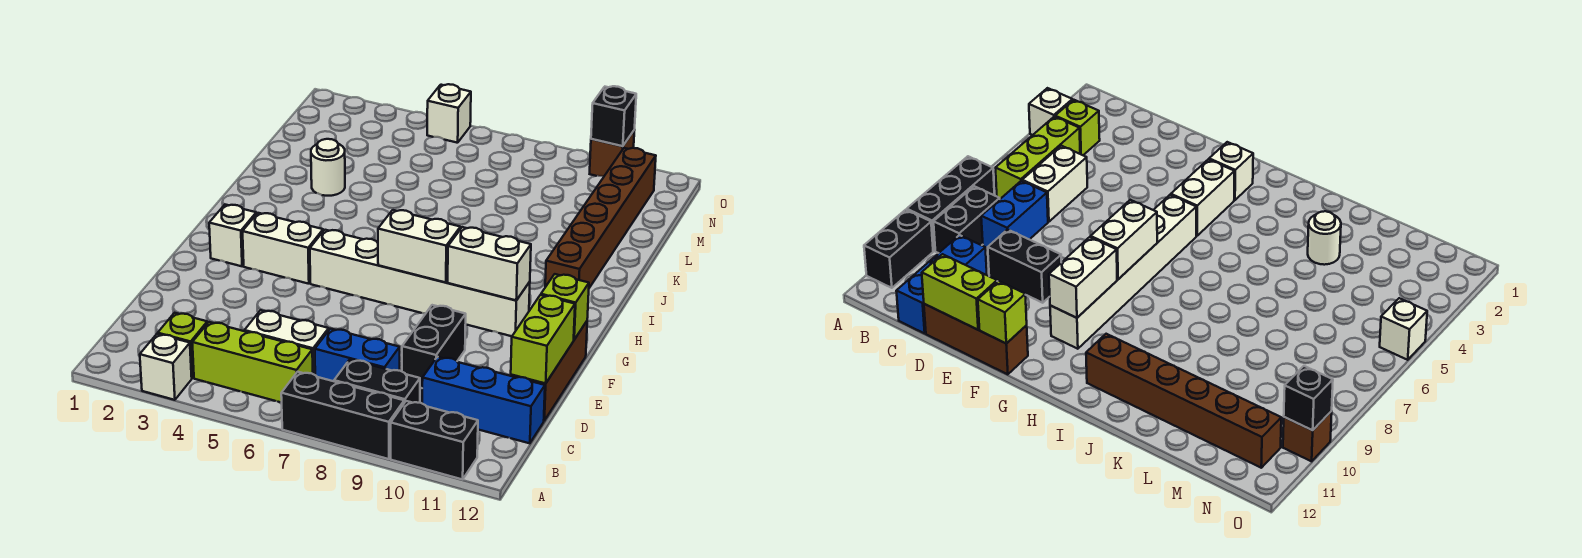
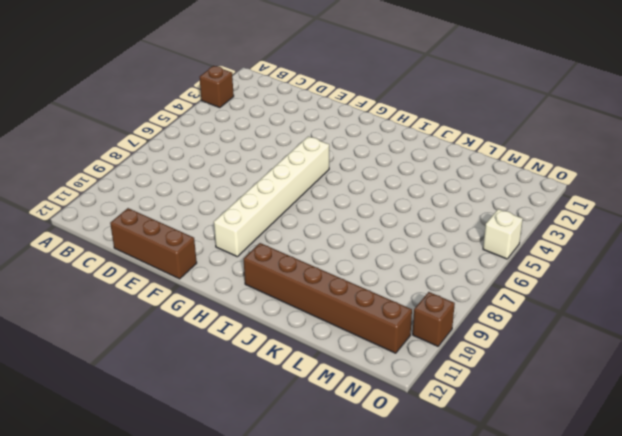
brown brick A3 level 1 -> white brick A3 level 1
none -> black brick A7:A9 level 1
none -> black brick A10:A11 level 1
none -> lime brick B3 level 1

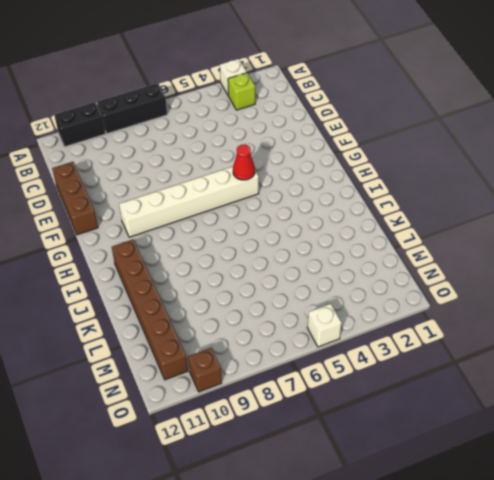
red cone G5 level 2 -> none
none -> lime brick B4:B6 level 1
none -> black brick B8:B9 level 1
none -> white brick C5:C6 level 1

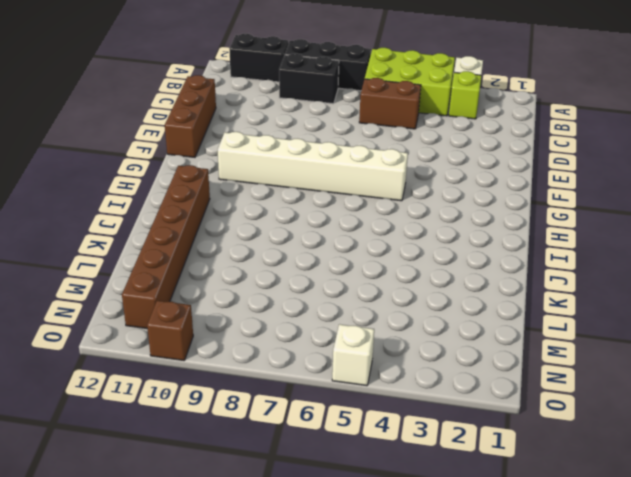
lime brick A4:B6 level 1 -> lime brick B4:B6 level 1
brown brick C5:C6 level 1 -> white brick C5:C6 level 1
none -> blue brick C7:C8 level 1
none -> blue brick C10:C12 level 1
none -> black brick D9:E9 level 1

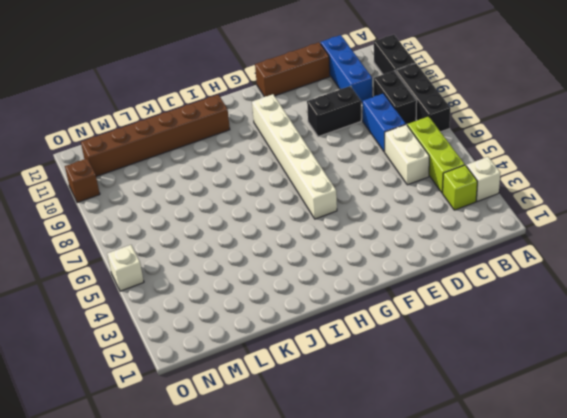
none -> white brick G2 level 1
none -> white brick G3:G4 level 1
none -> white round brick K3 level 1

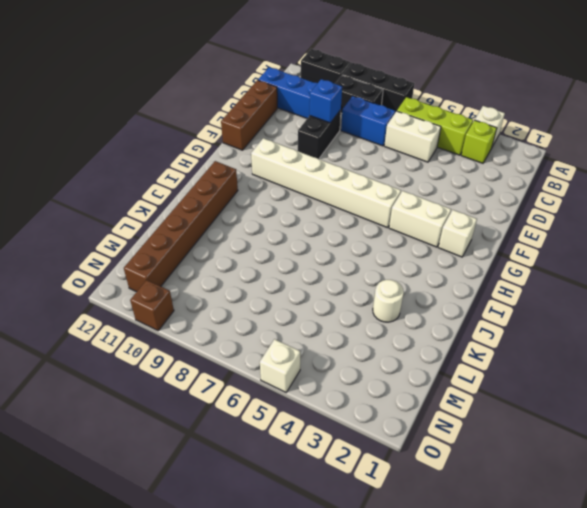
blue brick D9 level 2 -> none
none -> lime brick D12:E12 level 2
none -> lime brick F12 level 2
none -> white brick G7:G8 level 2

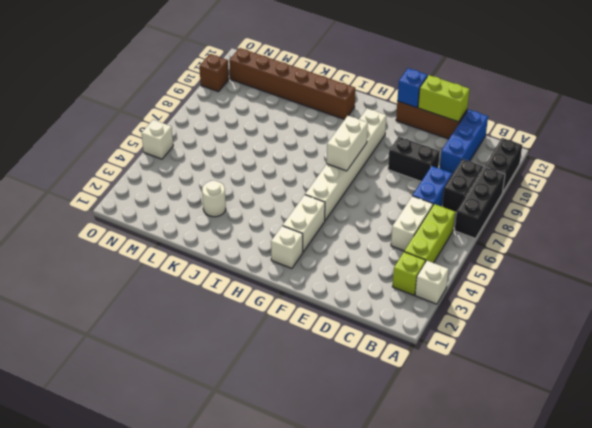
blue brick F12 level 2 -> lime brick F12 level 2
none -> white brick G9:G10 level 2
none -> black brick O10 level 2

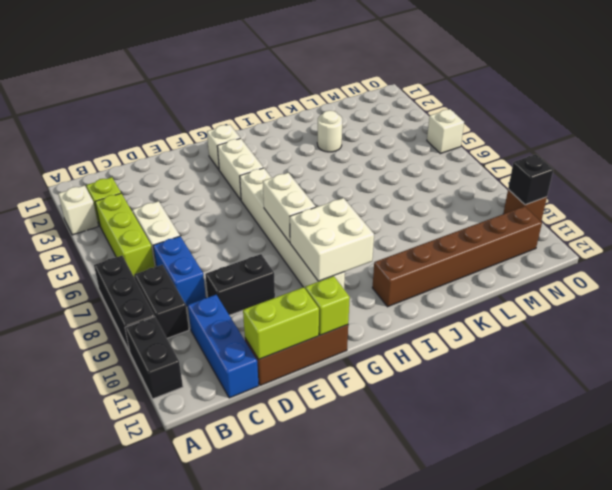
white brick G9:H10 level 2 -> white brick G9:G10 level 2

